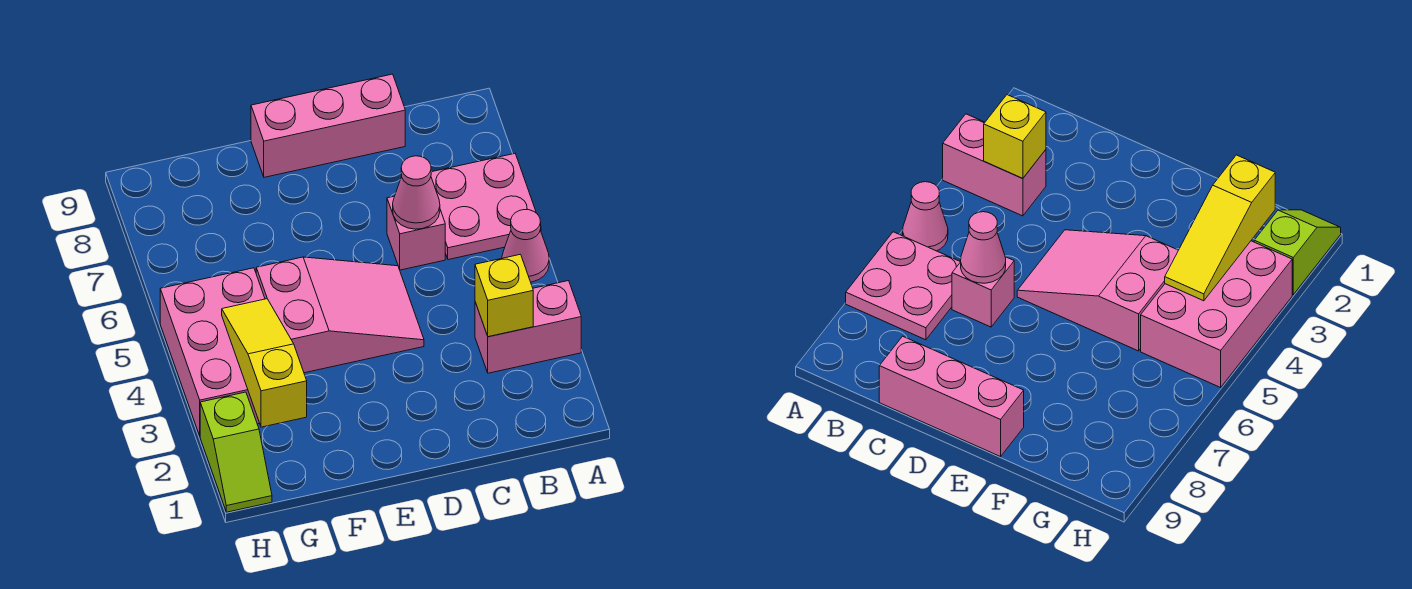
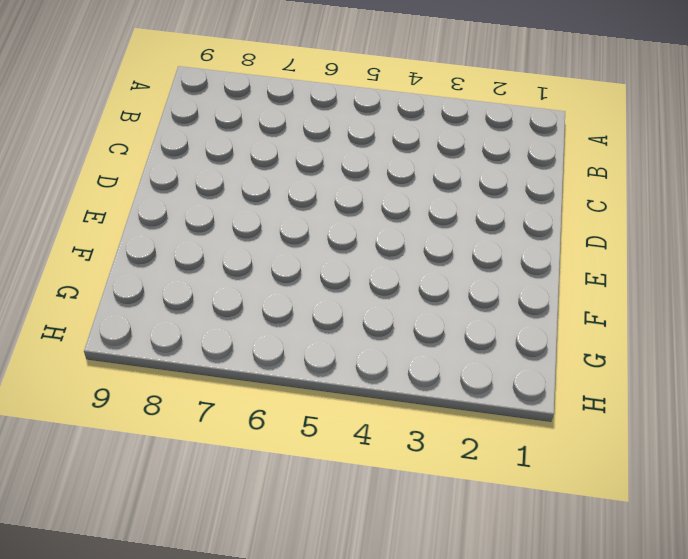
none -> pink brick A3:B3 level 1
none -> pink cone A5 level 1

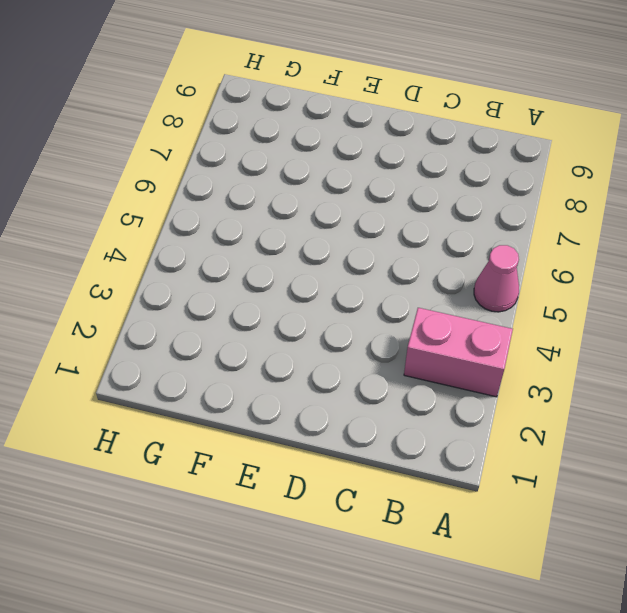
none -> pink plate A6:B7 level 1
none -> pink brick C6 level 1

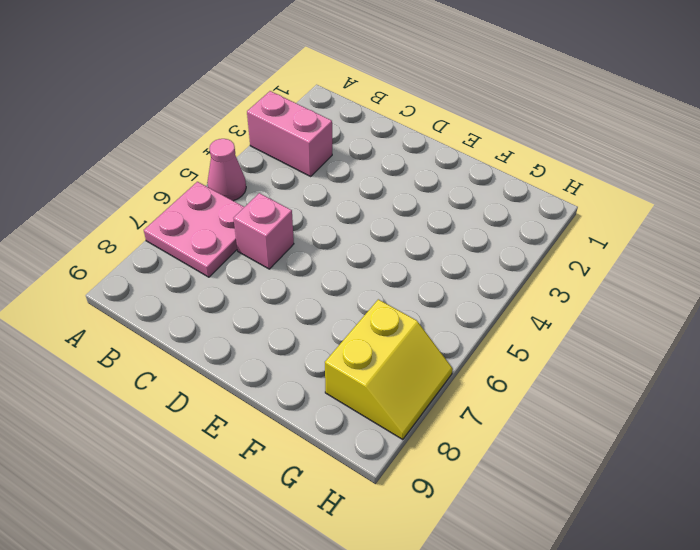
yellow slope G7:H8 level 1 top G -> none
none -> pink brick C9:E9 level 1
none -> pink slope D4:F5 level 1 top F

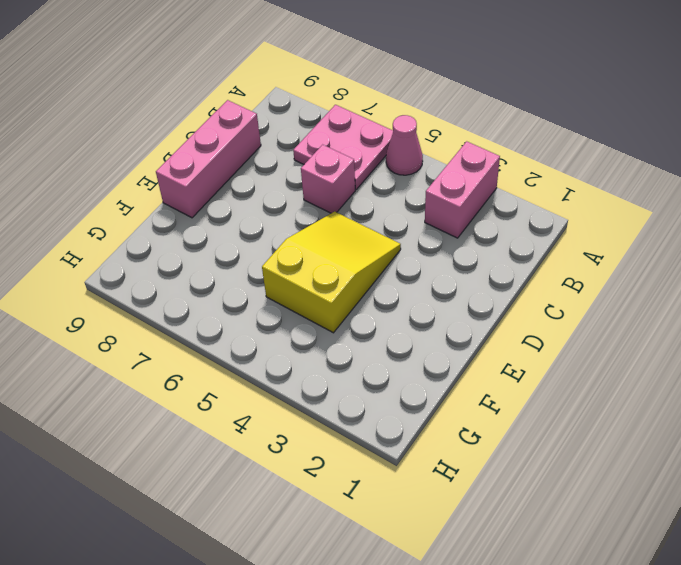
yellow slope D4:F5 level 1 top F -> pink slope D4:F5 level 1 top F
none -> pink brick G3:H5 level 1
none -> lime slope H1:H2 level 1 top 2

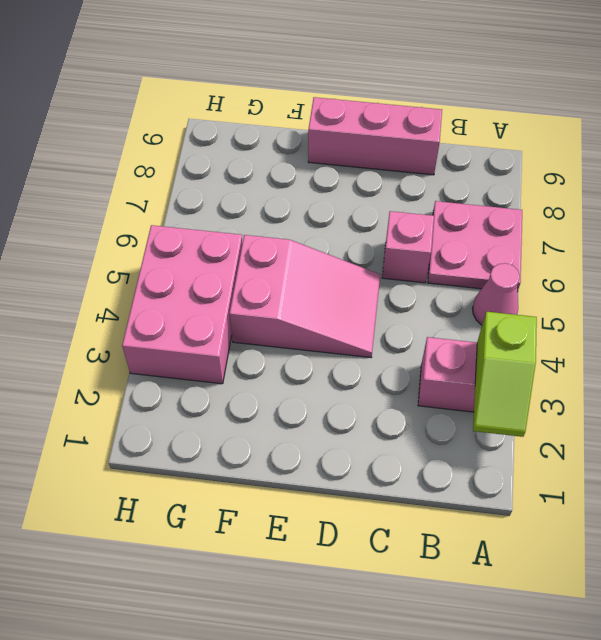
lime slope A2:A3 level 2 top 3 -> lime slope H1:H2 level 1 top 2
none -> yellow brick B3 level 2
none -> pink cone C6 level 2

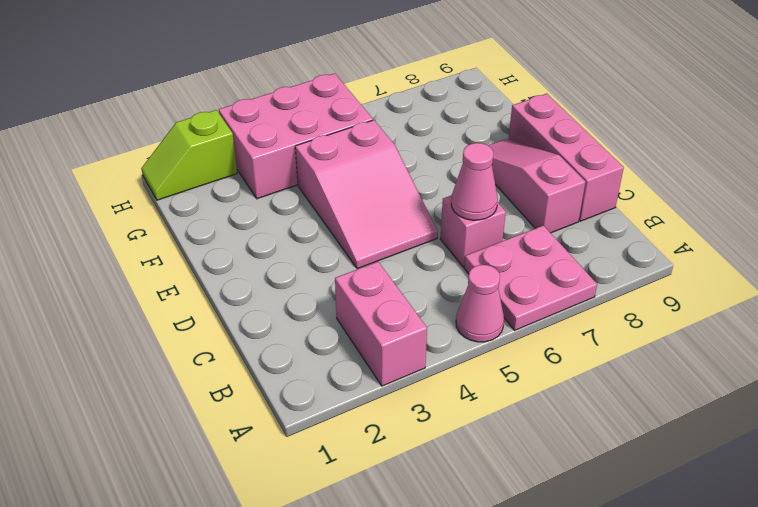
pink slope C8:E8 level 1 top C -> none
none -> yellow brick B3 level 2
none -> yellow slope G2:G4 level 2 top 2

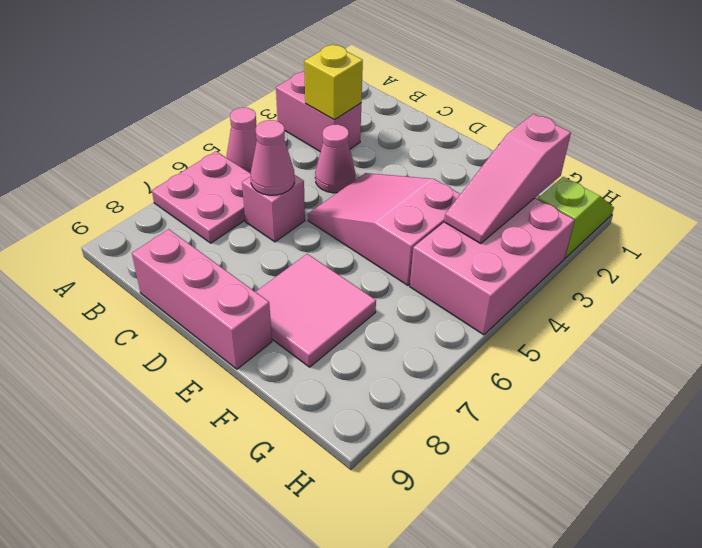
pink cone C4 level 1 -> none
pink tile E7:F8 level 1 -> none
pink slope G2:G4 level 2 top 2 -> yellow slope G2:G4 level 2 top 2

